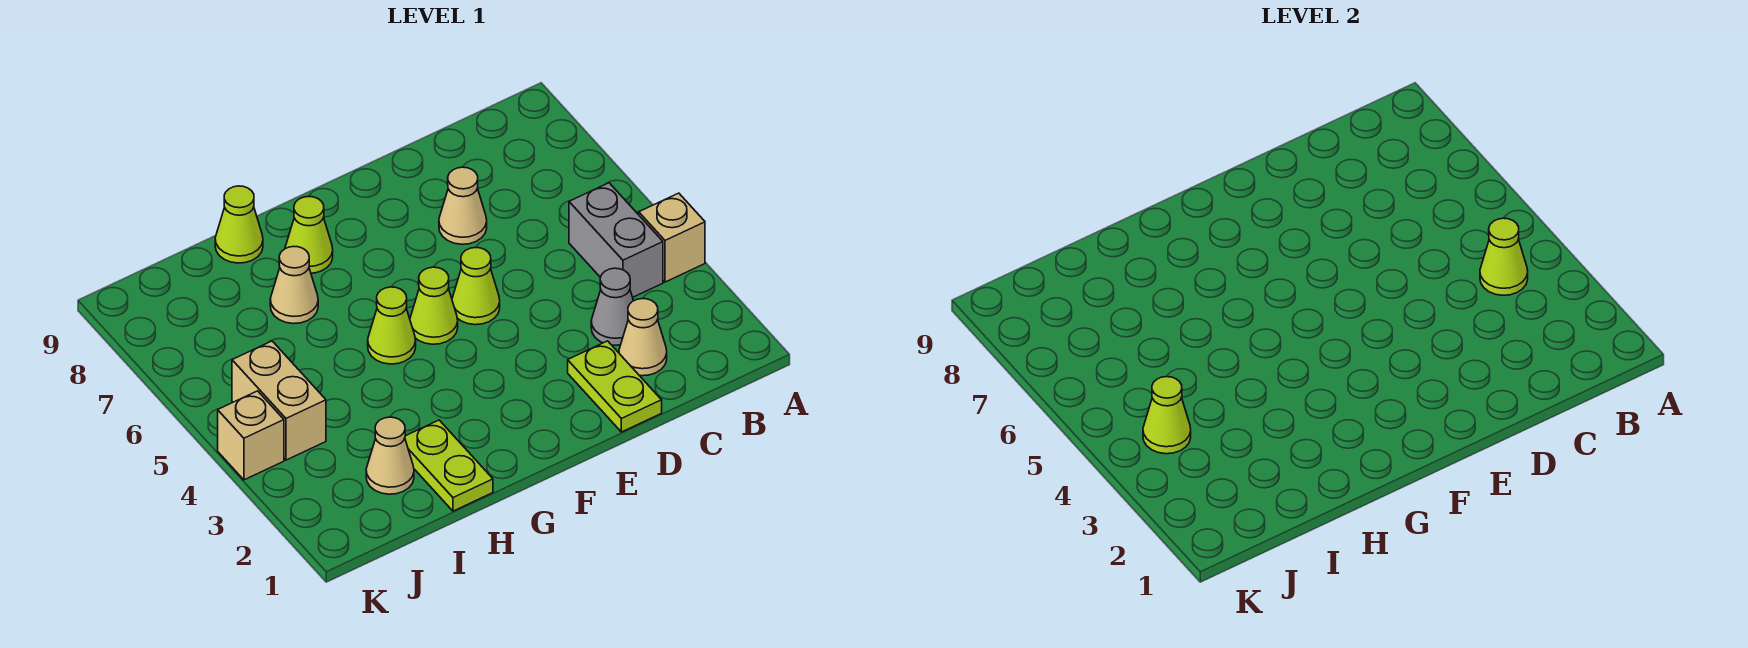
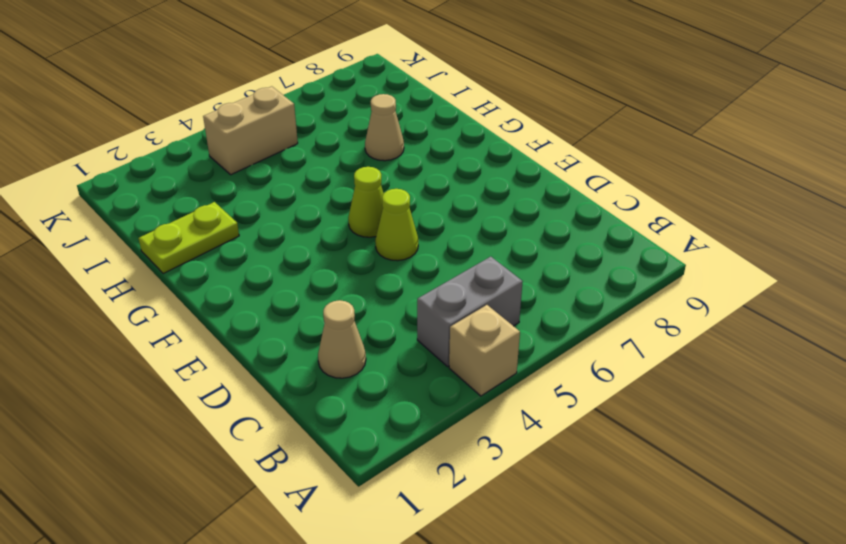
none -> grey cone C3 level 1
none -> lime plate D1:D2 level 1
none -> tan cone D7 level 1

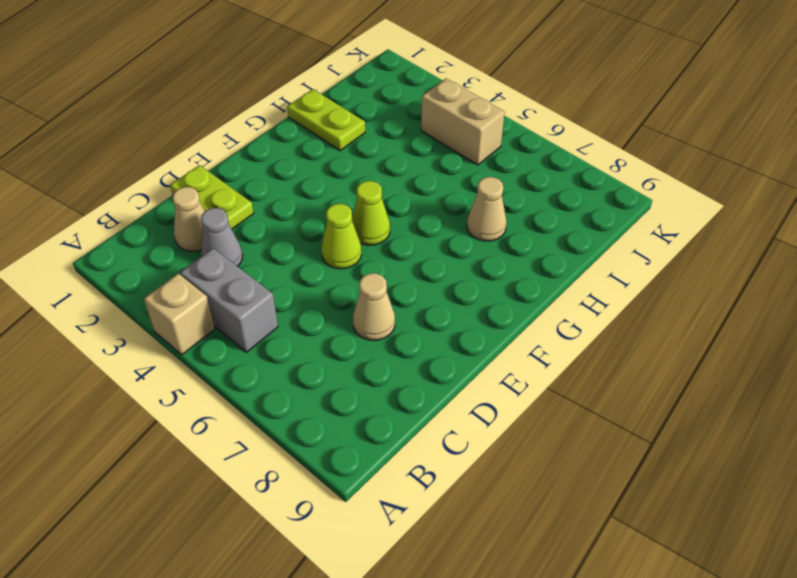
none -> lime cone G5 level 1
none -> lime cone G8 level 1
none -> lime cone H9 level 1

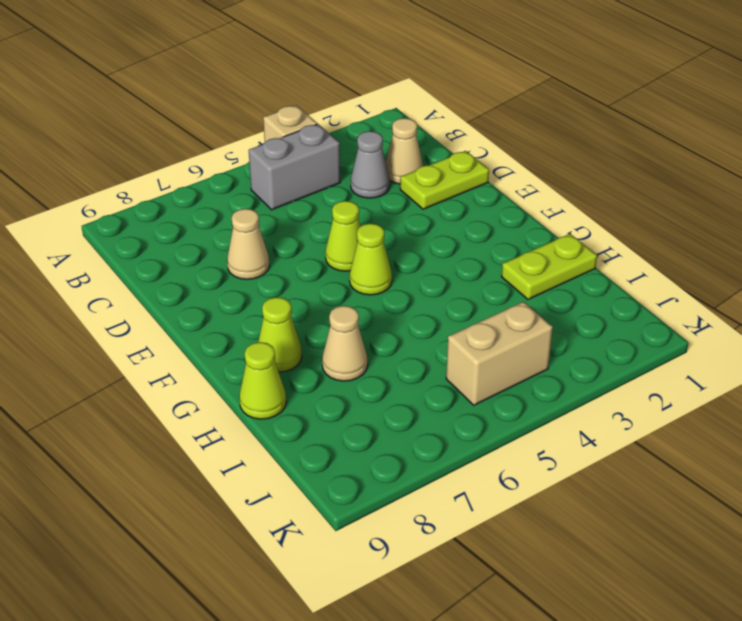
none -> lime cone G5 level 1
none -> tan cone I2 level 1
none -> tan brick K4 level 1

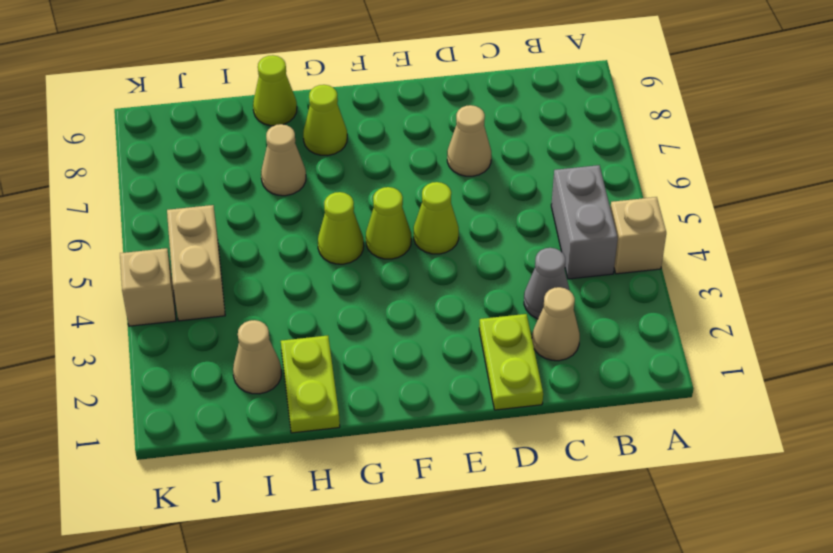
none -> lime cone B4 level 2
none -> lime cone J4 level 2

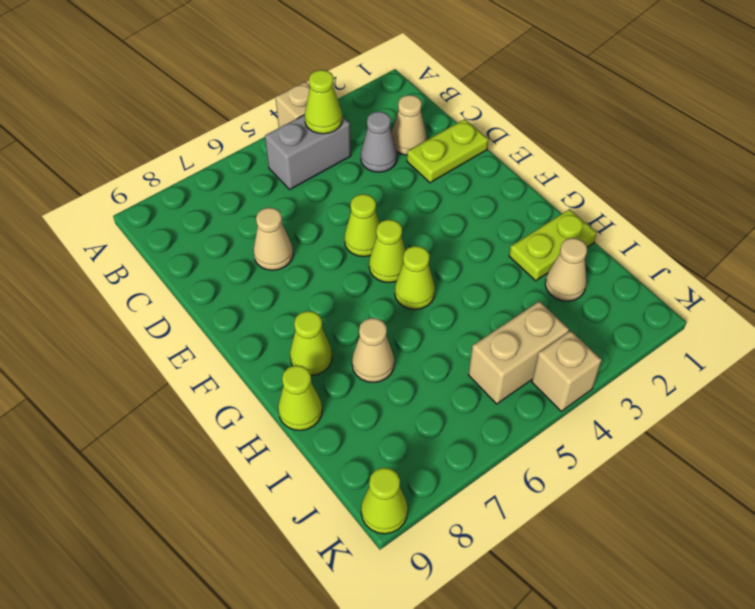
lime cone K9 level 1 -> lime cone J4 level 2

